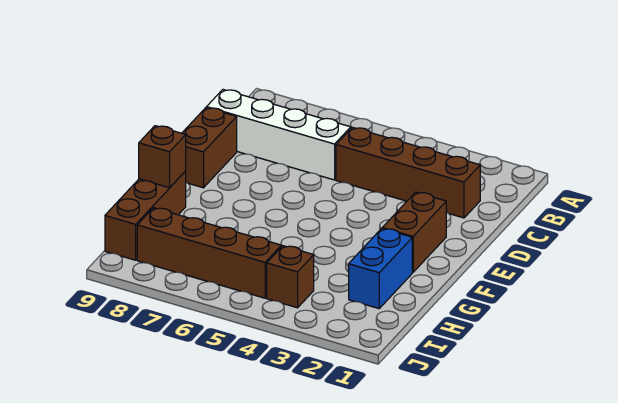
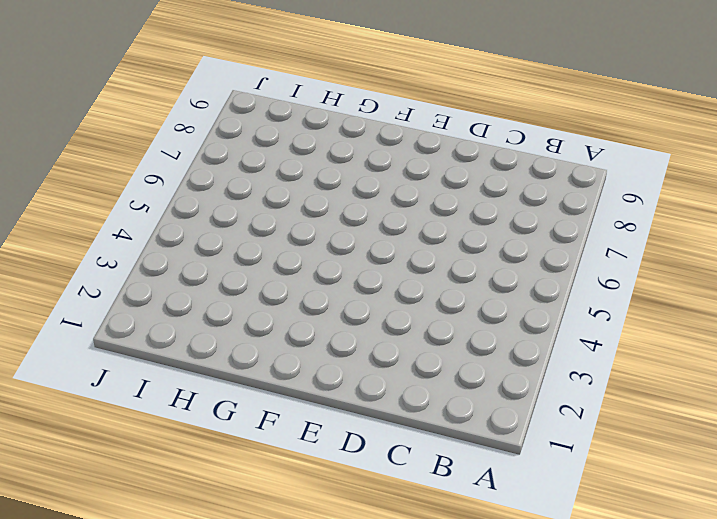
none -> brown brick C2:C5 level 1
none -> white brick C6:C9 level 1

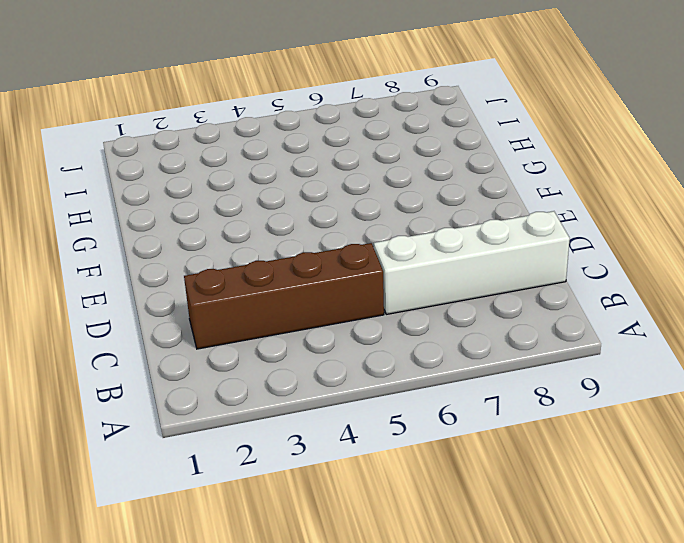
none -> brown brick D9:E9 level 1
none -> brown brick E2:F2 level 1

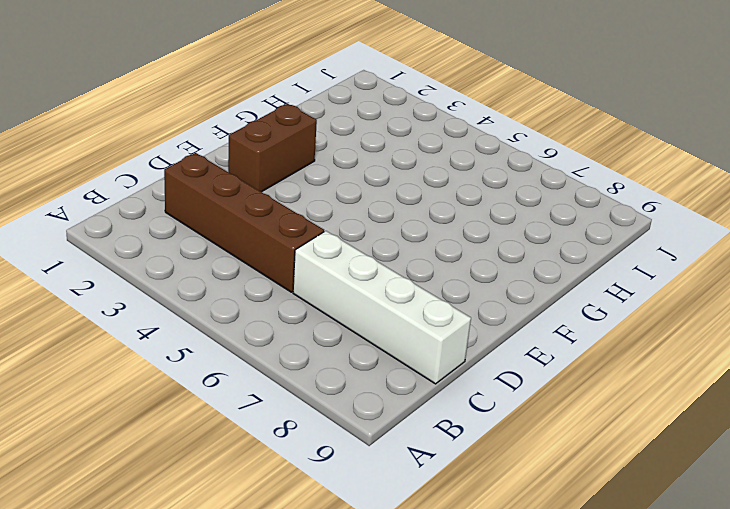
none -> brown brick D9:E9 level 1
none -> blue brick G2:H2 level 1

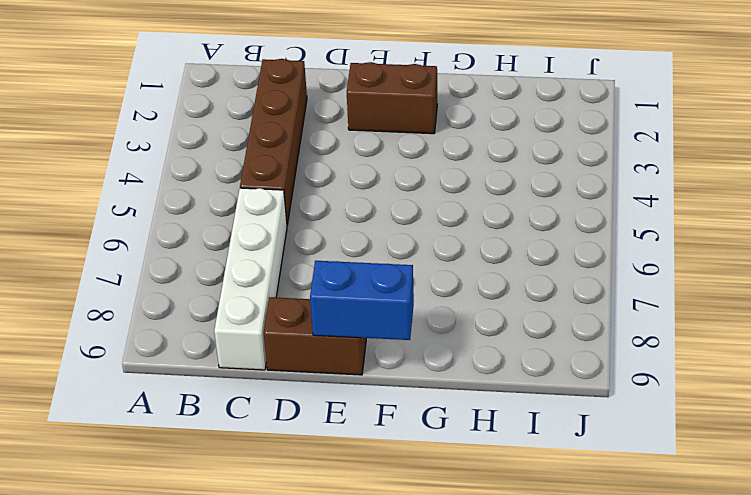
blue brick E9:F9 level 2 -> blue brick G2:H2 level 1
none -> brown brick G9:I9 level 1
none -> brown brick I4 level 1

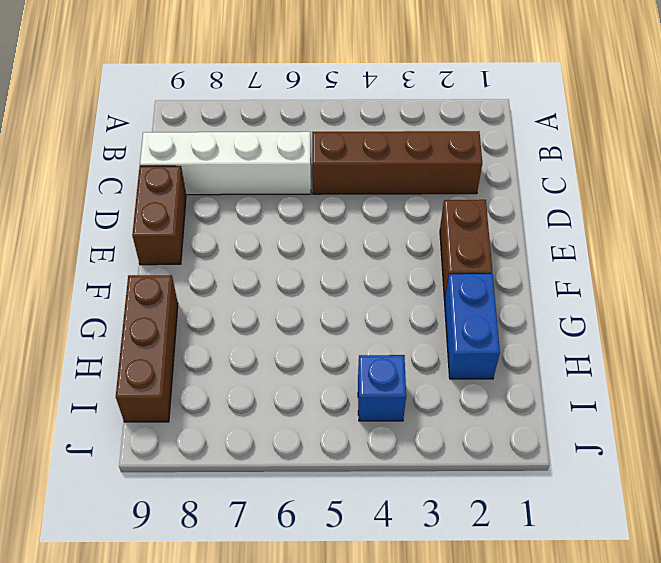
blue brick I4 level 1 -> brown brick I4 level 1
none -> brown brick I5:I8 level 1
none -> brown brick G9 level 2

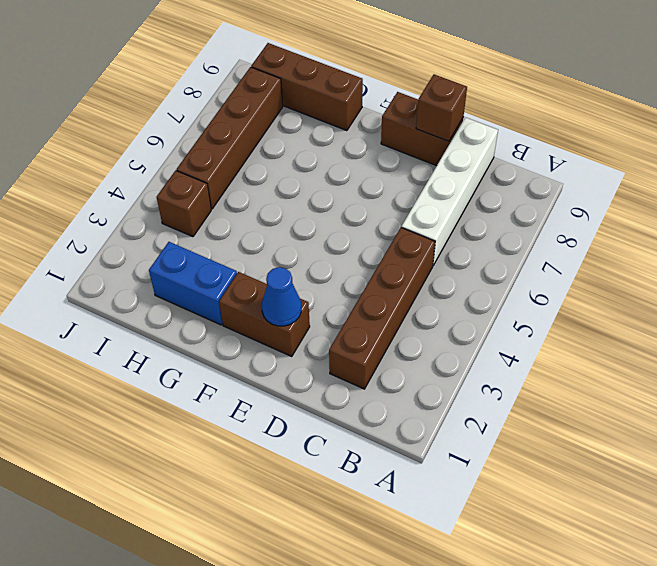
brown brick D9 level 2 -> brown brick G9 level 2
blue cone E2 level 2 -> none

